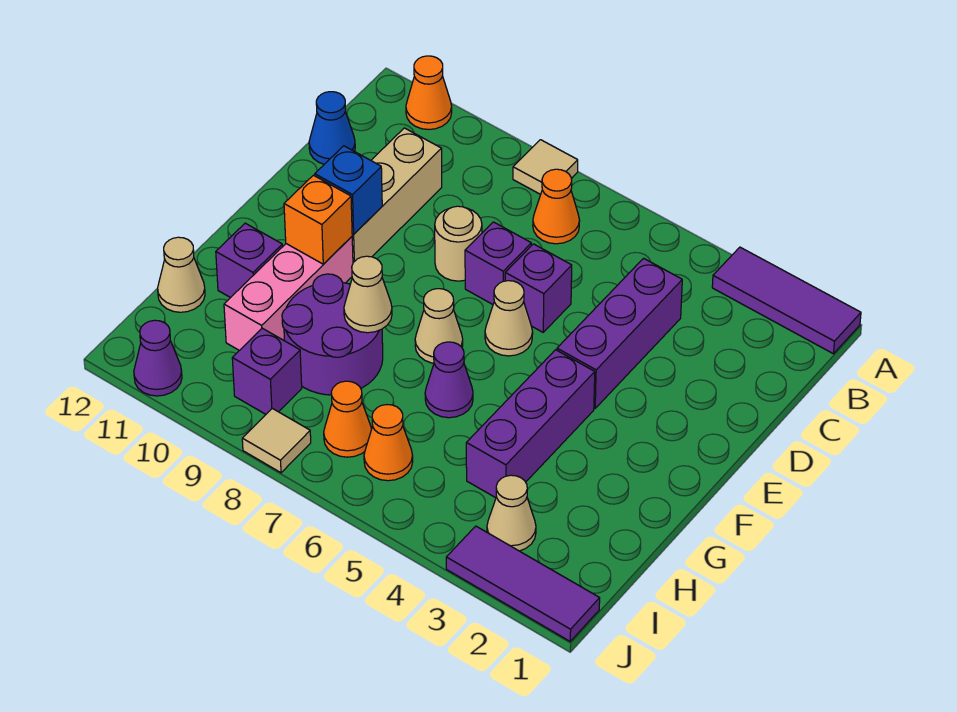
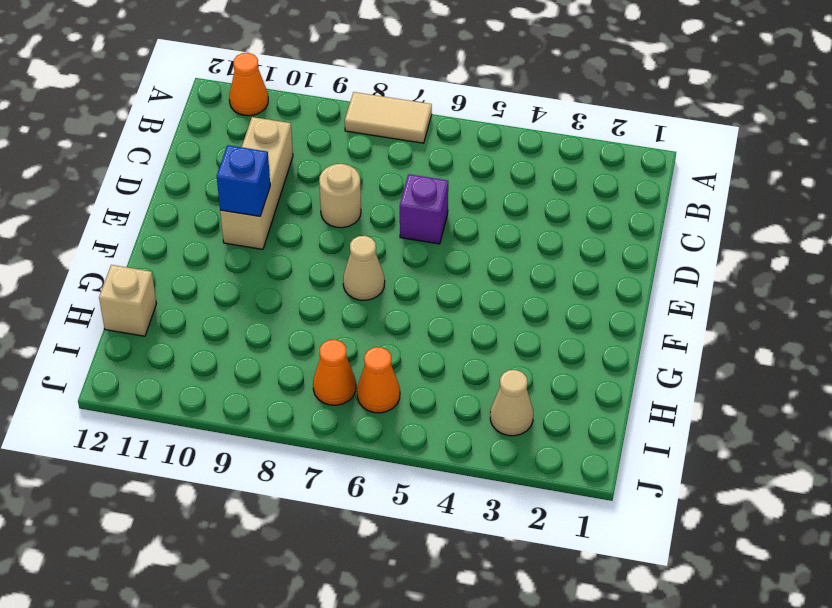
tan tile A7:A8 level 1 -> tan tile A8 level 1
tan brick H12 level 1 -> tan cone H12 level 1
none -> purple tile A1:A3 level 1
none -> orange cone B7 level 1
none -> purple brick C4:E4 level 1

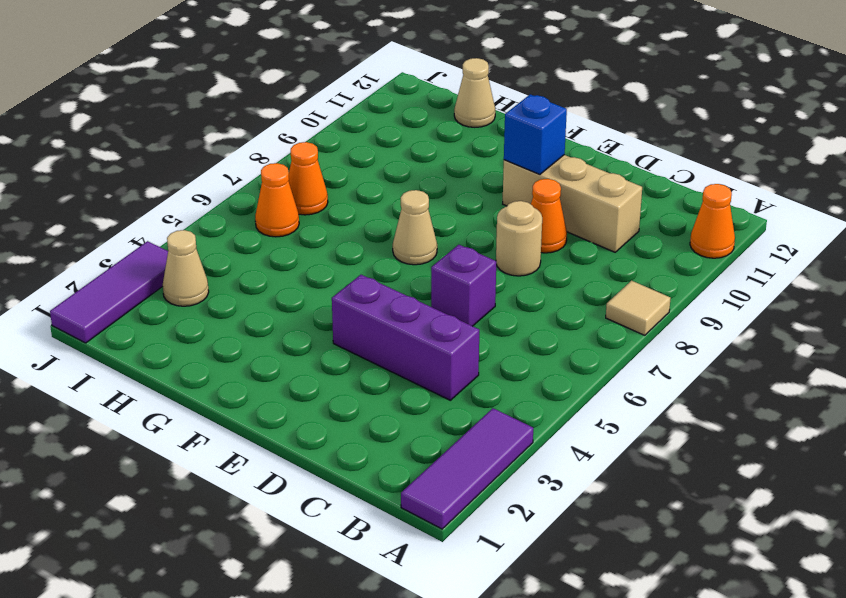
orange cone D9 level 1 -> orange cone B7 level 1
none -> blue cone C12 level 1
none -> purple brick D7 level 1
none -> tan cone E6 level 1

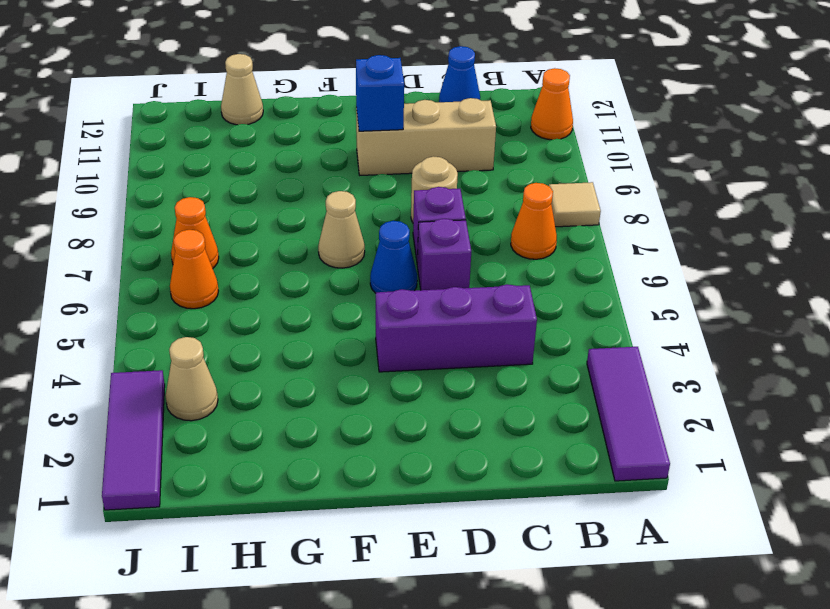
blue cone E6 level 1 -> tan cone E6 level 1
none -> purple brick F4:H4 level 1
none -> pink brick F10:H10 level 1
none -> purple cone G6 level 1

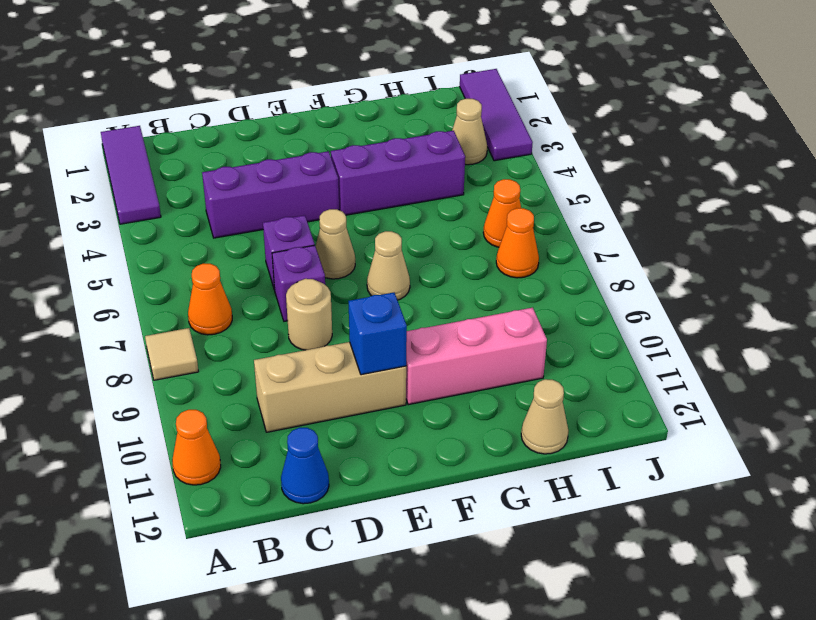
none -> purple cone G6 level 1
none -> purple round brick G8:H9 level 1
none -> purple brick G11 level 1

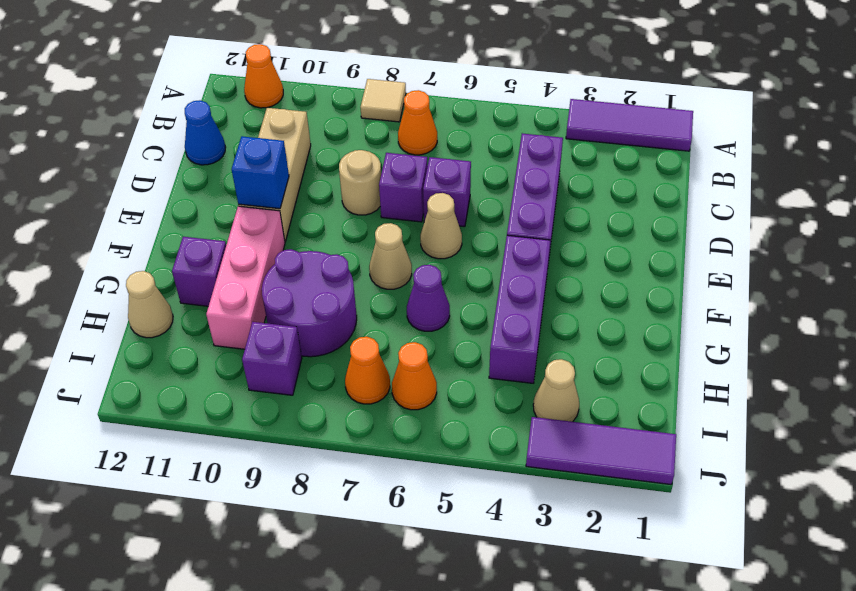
none -> tan tile J8 level 1
none -> purple cone J11 level 1
none -> orange brick F10 level 2

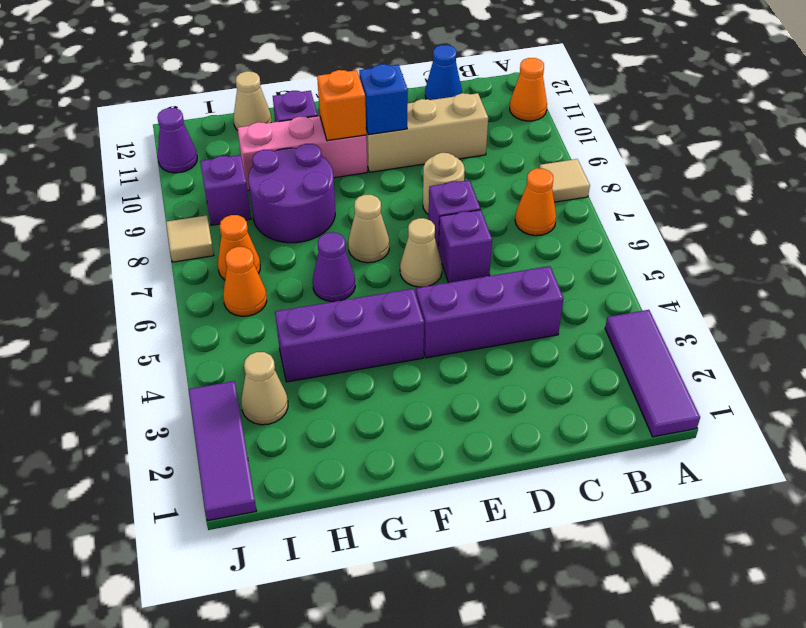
none -> tan cone G8 level 2

